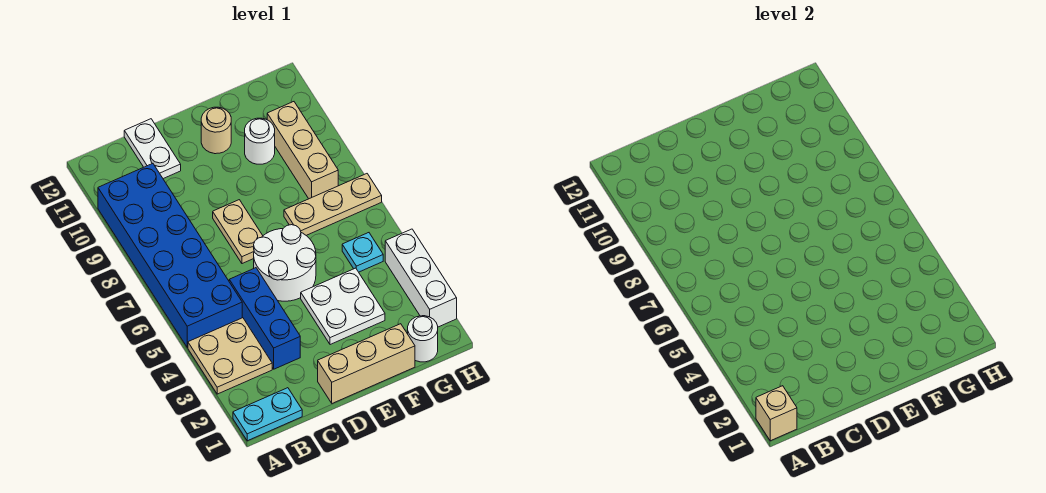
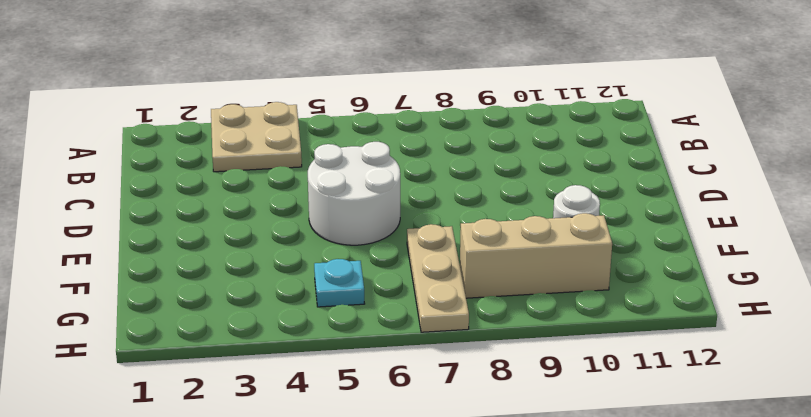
none -> cyan plate A1:B1 level 1
none -> blue brick A5:B10 level 1
none -> blue brick C3:C5 level 1

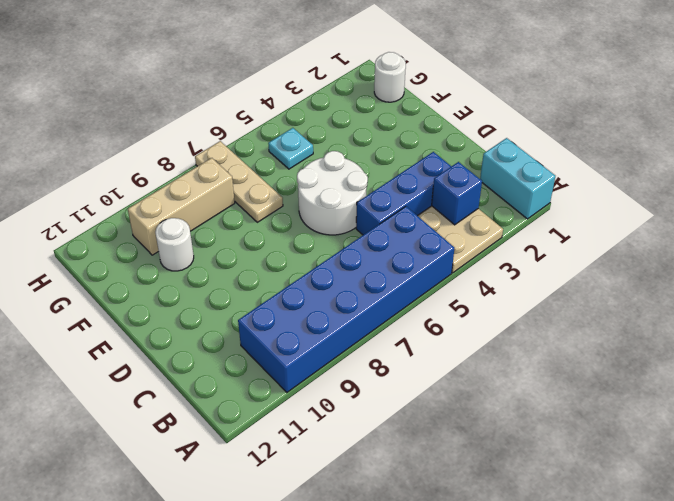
cyan brick A1:B1 level 1 -> cyan plate A1:B1 level 1
blue brick B3 level 2 -> none
none -> white plate C11:C12 level 1
none -> tan brick D1:F1 level 1
none -> tan plate D7:D8 level 1

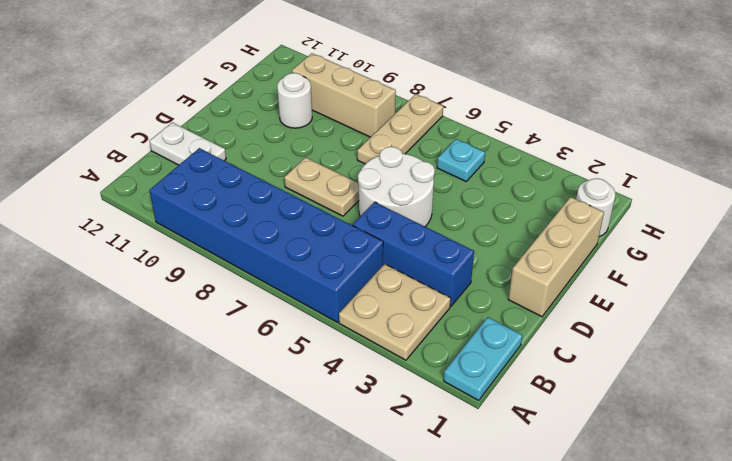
none -> white plate E3:F4 level 1
none -> tan round brick E11 level 1
none -> white brick H2:H4 level 1

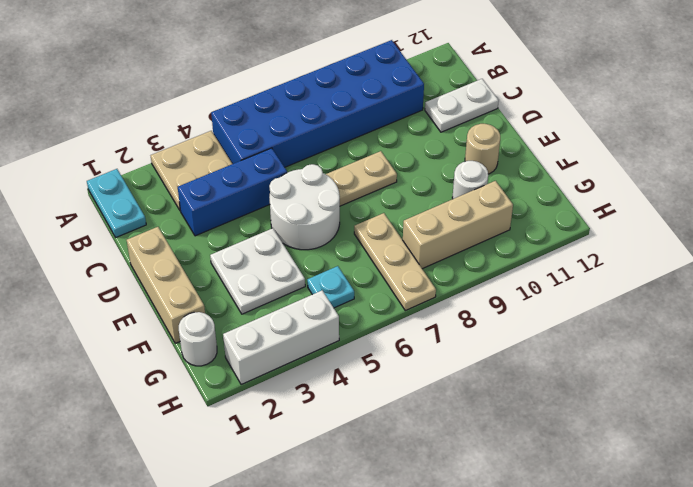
none -> tan brick A1 level 2

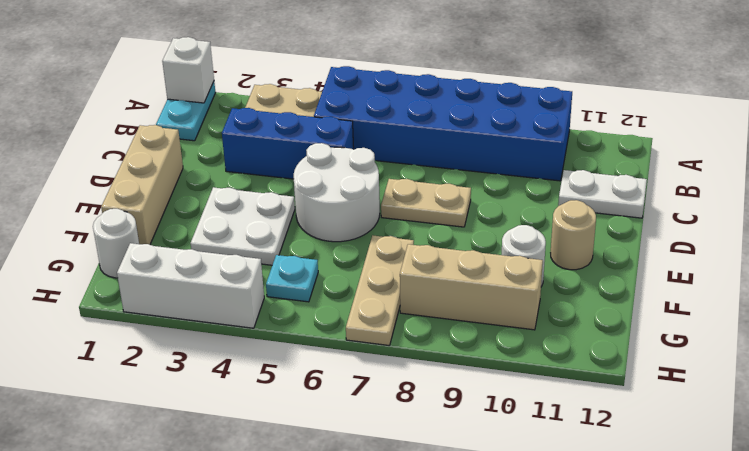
white brick A1 level 2 -> tan brick A1 level 2

